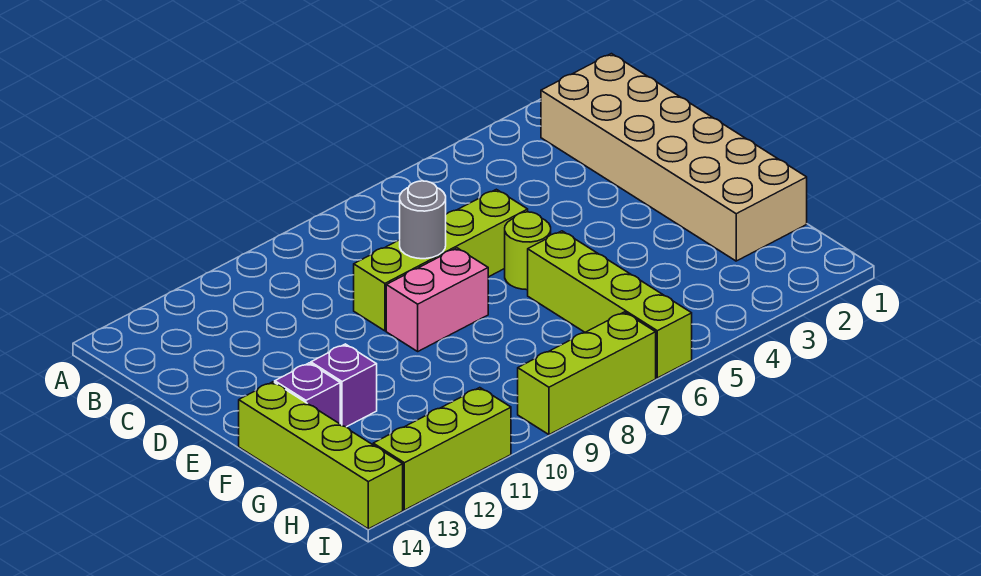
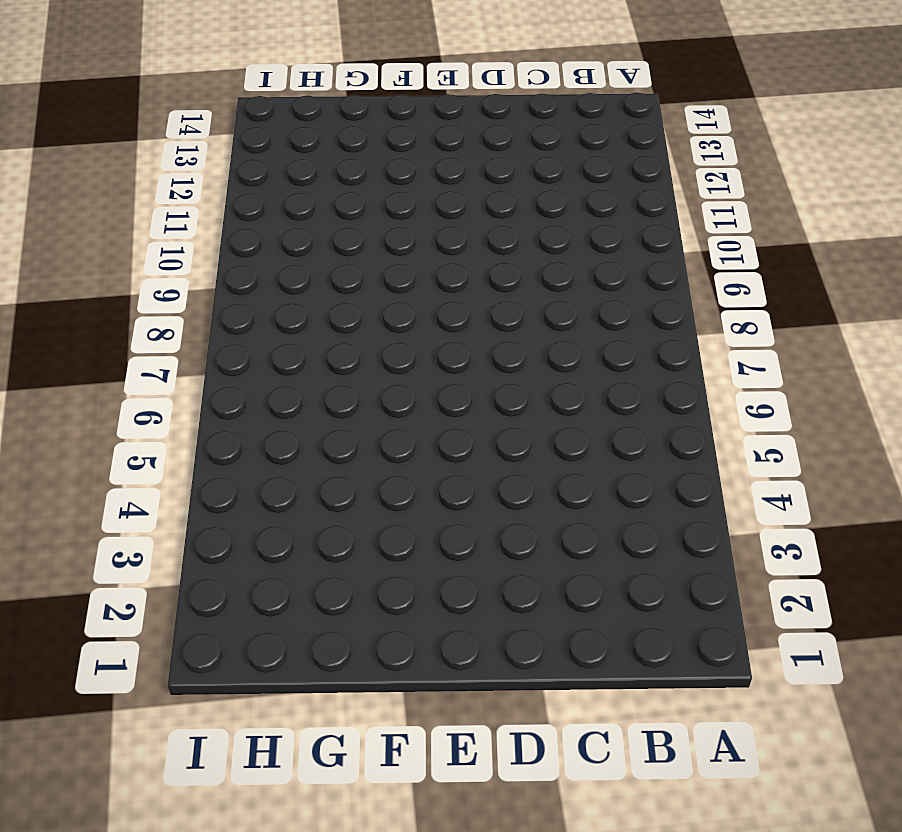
none -> tan brick B1:G2 level 1
none -> lime brick D6:D9 level 1

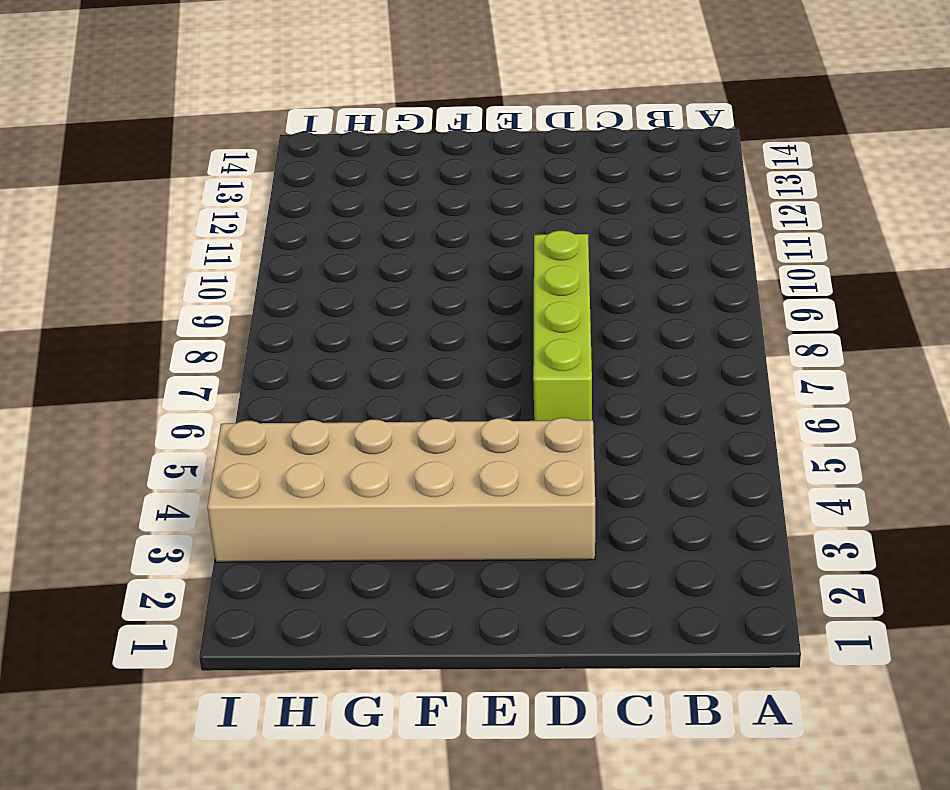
tan brick D3:I4 level 1 -> tan brick B1:G2 level 1
none -> lime round brick E6 level 1
none -> pink brick E8:E9 level 1

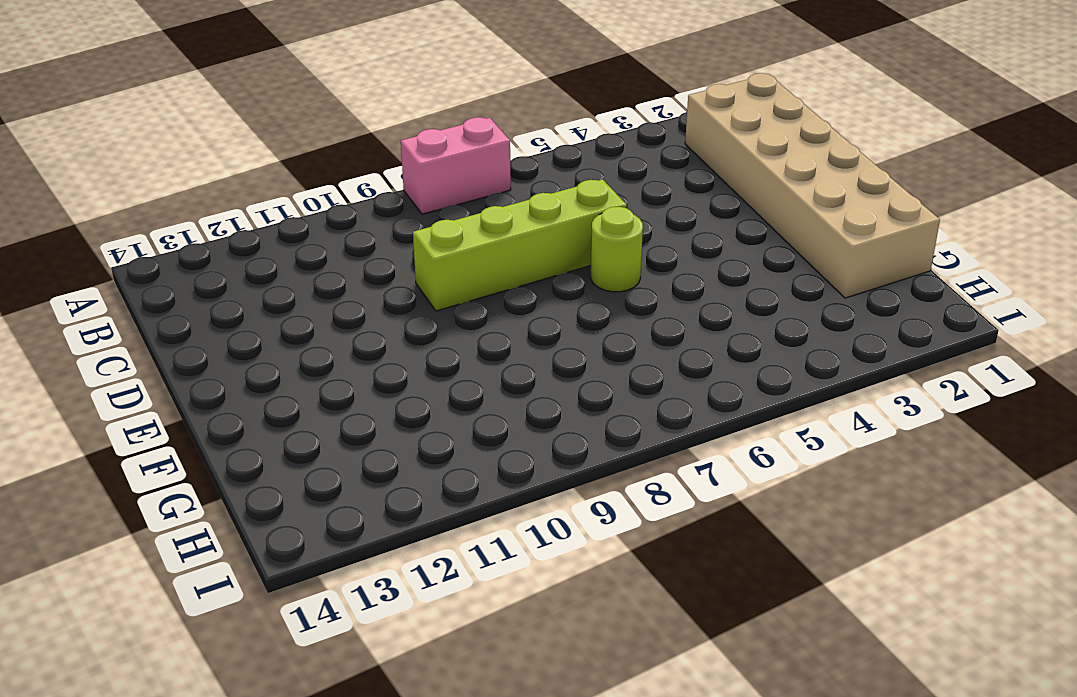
pink brick A7:A8 level 1 -> pink brick E8:E9 level 1
none -> lime brick F6:I6 level 1
none -> purple brick F12 level 1

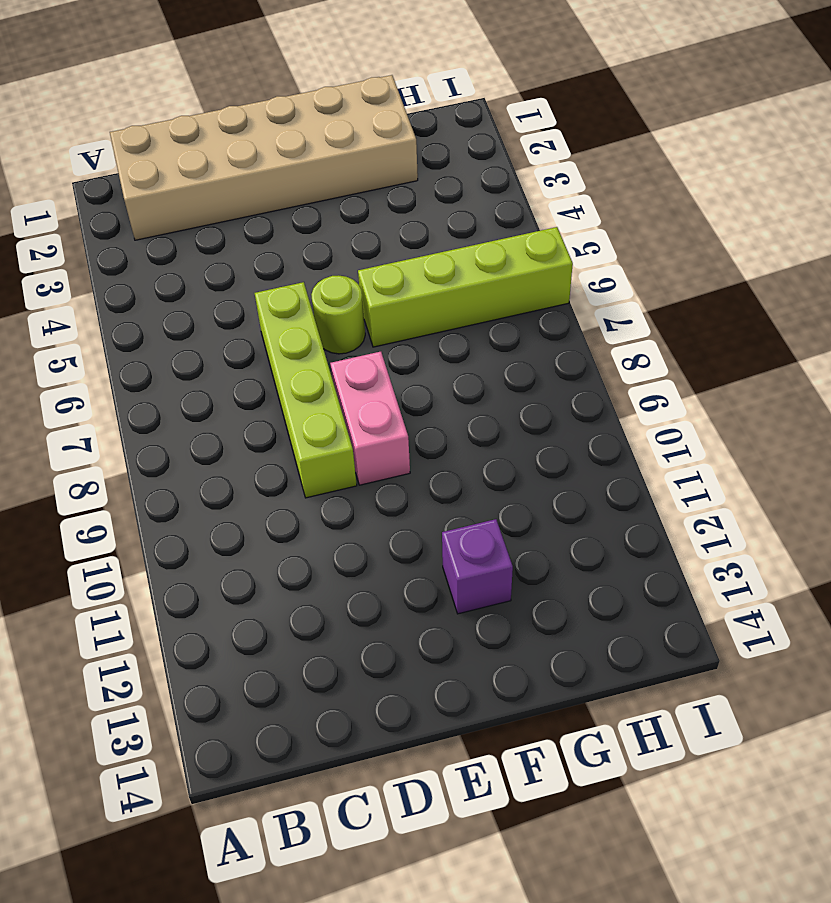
none -> purple brick F13 level 1
none -> lime brick F14:I14 level 1

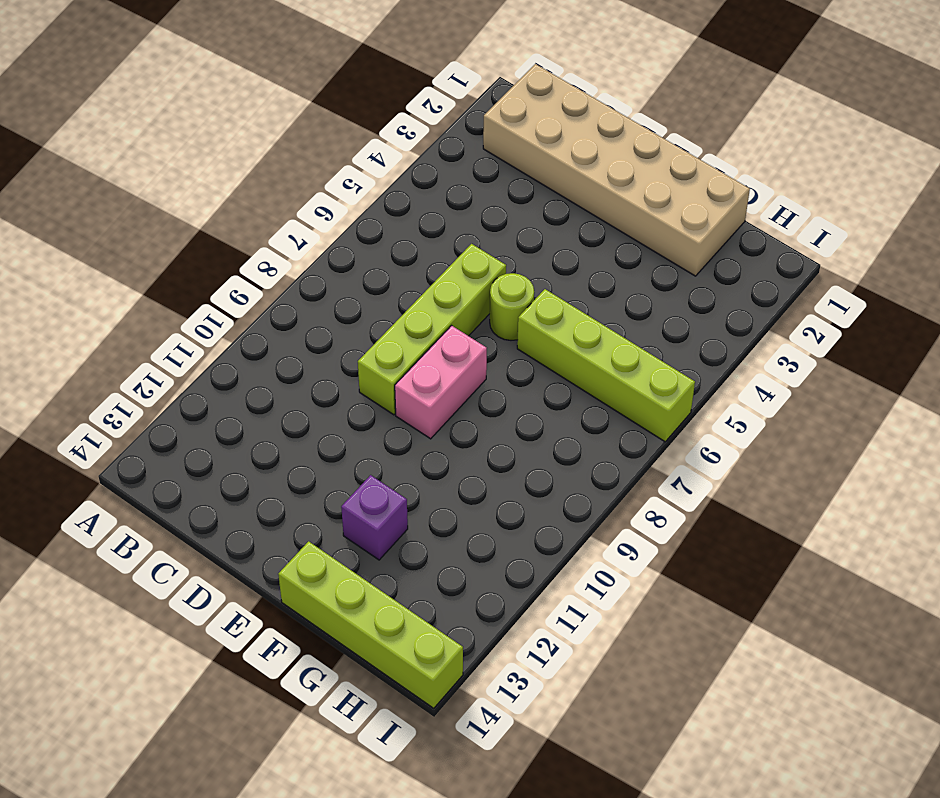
none -> purple brick F13 level 1
none -> lime brick I7:I9 level 1

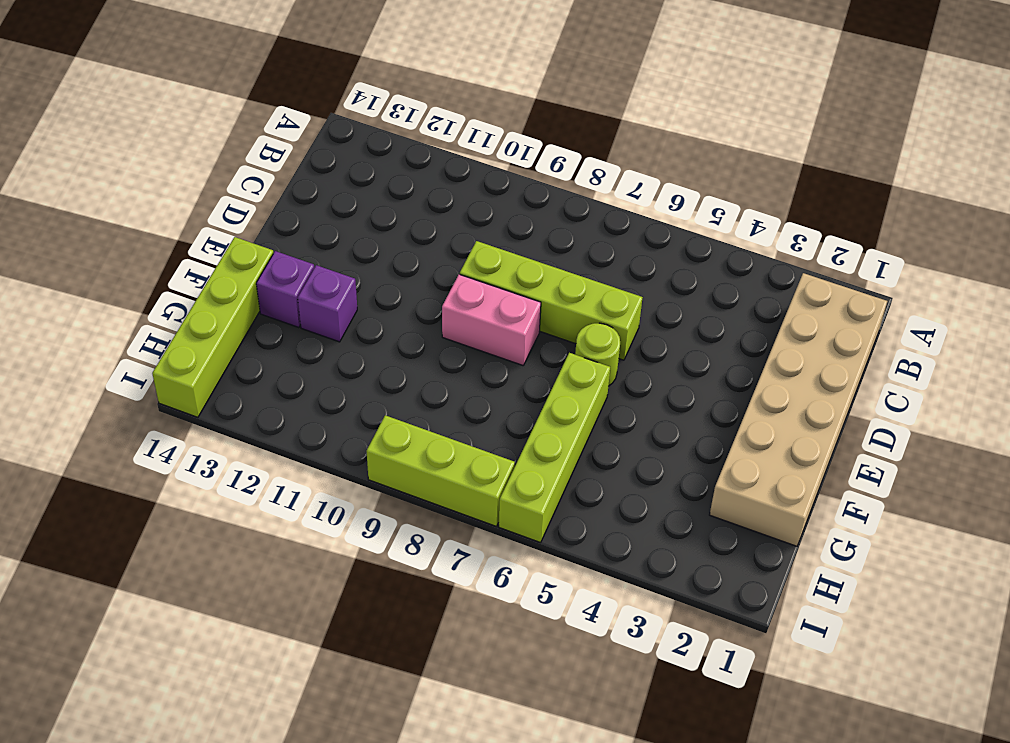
none -> lime brick I11:I13 level 1
none -> grey round brick D8 level 2

